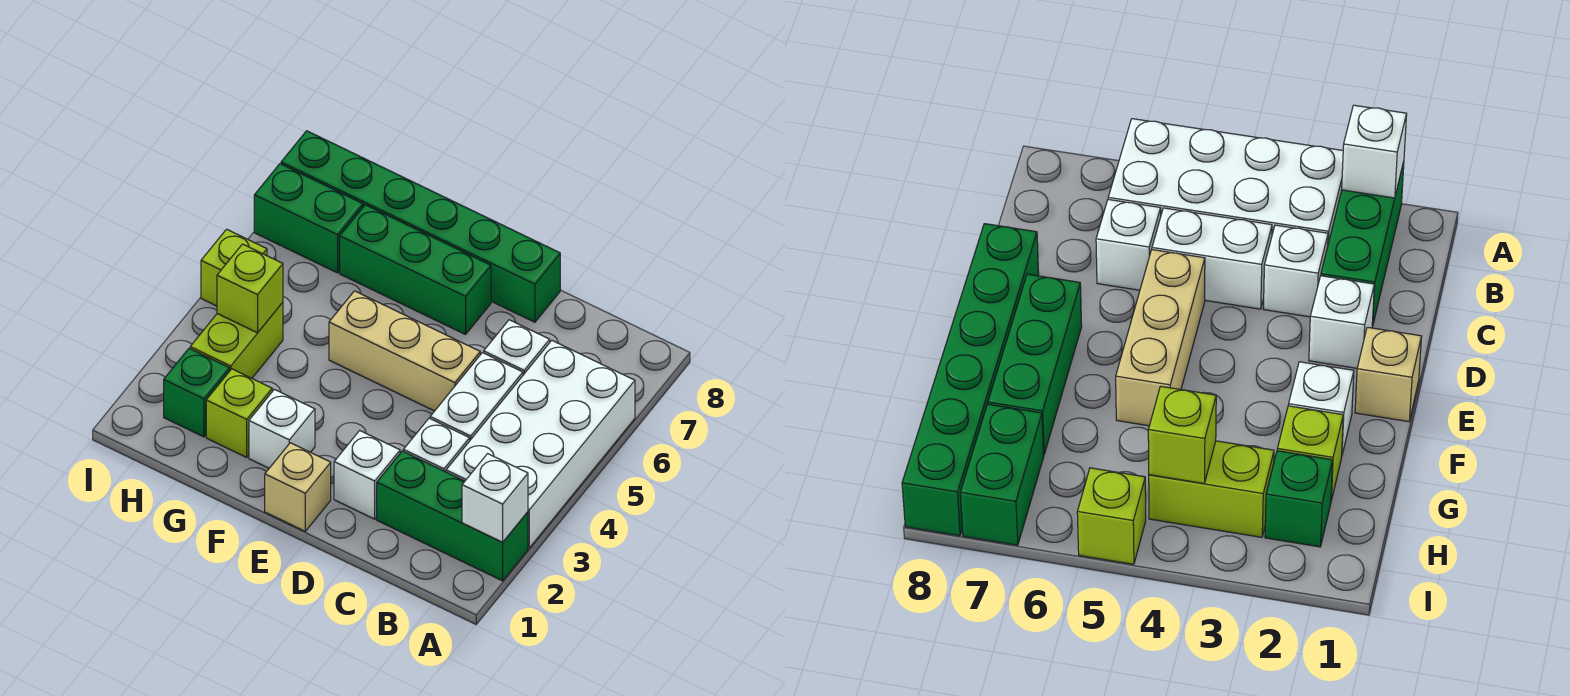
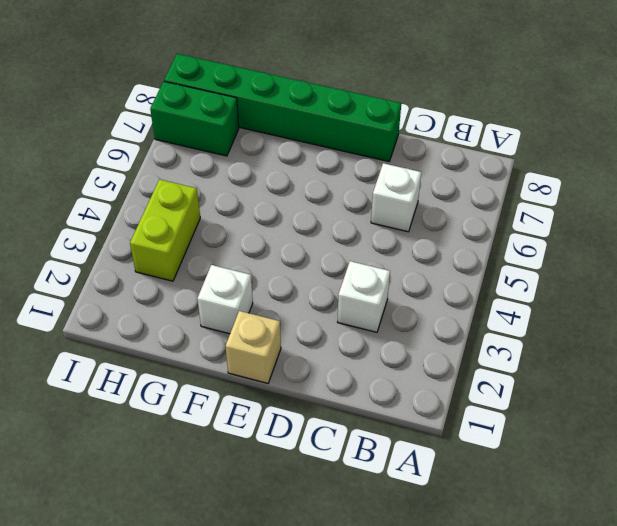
none -> green brick A2:C2 level 1
none -> white brick A3:B6 level 1
none -> white brick C4:C5 level 1

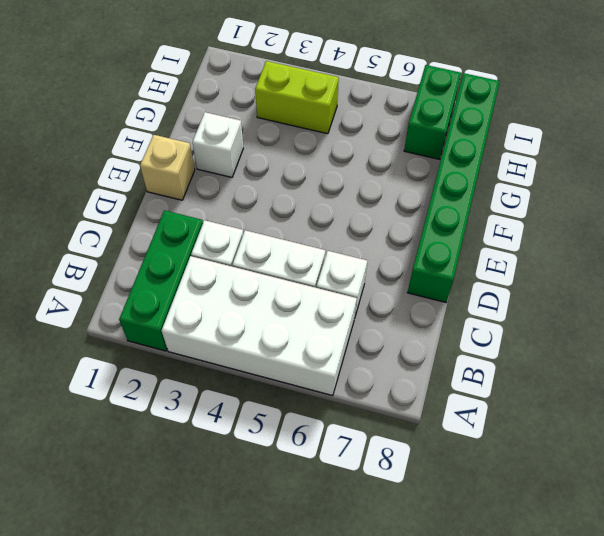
none -> white brick D2 level 1
none -> tan brick D5:F5 level 1
none -> green brick E7:G7 level 1

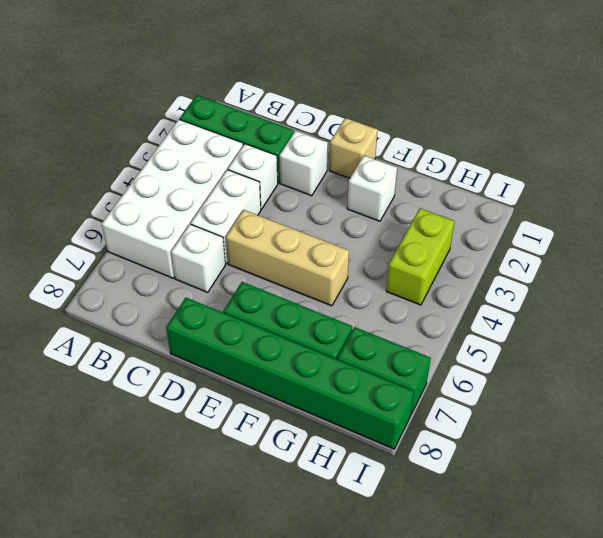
none -> lime brick G2 level 1
none -> green brick H2 level 1
none -> lime brick I5 level 1

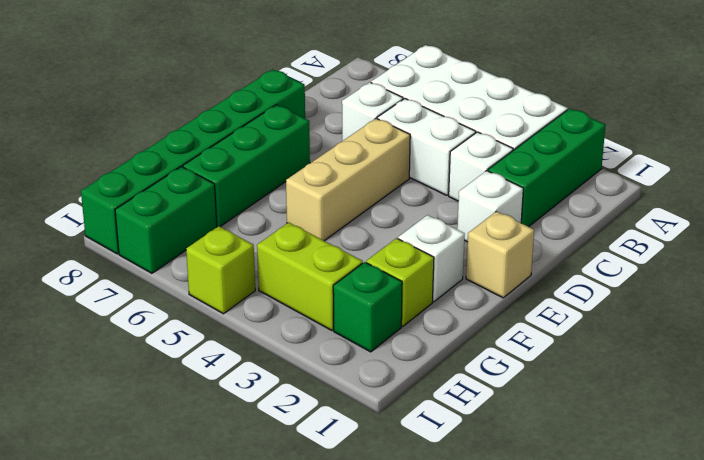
none -> white brick A2 level 2
none -> lime brick H4 level 2

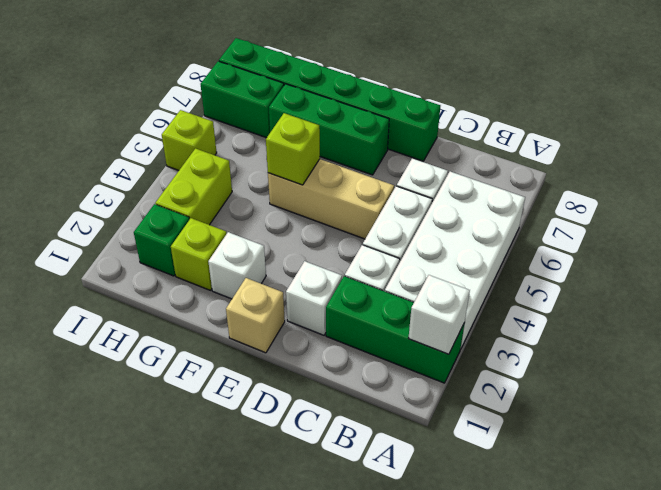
lime brick F5 level 2 -> lime brick H4 level 2

